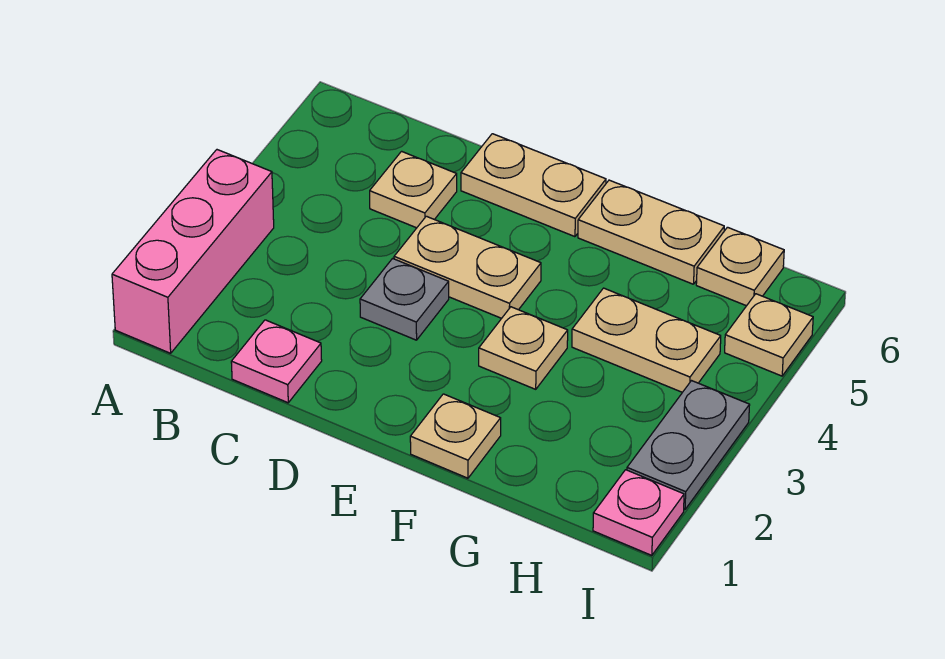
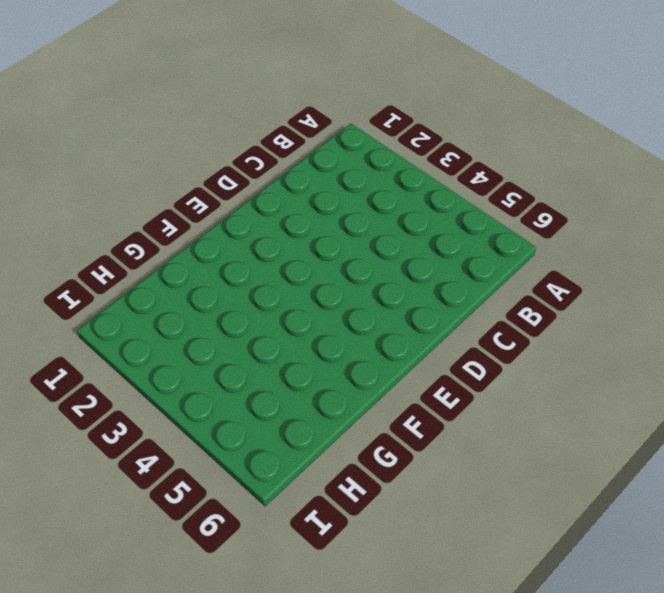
none -> pink brick A1:A3 level 1
none -> pink plate C1 level 1
none -> tan plate C5 level 1

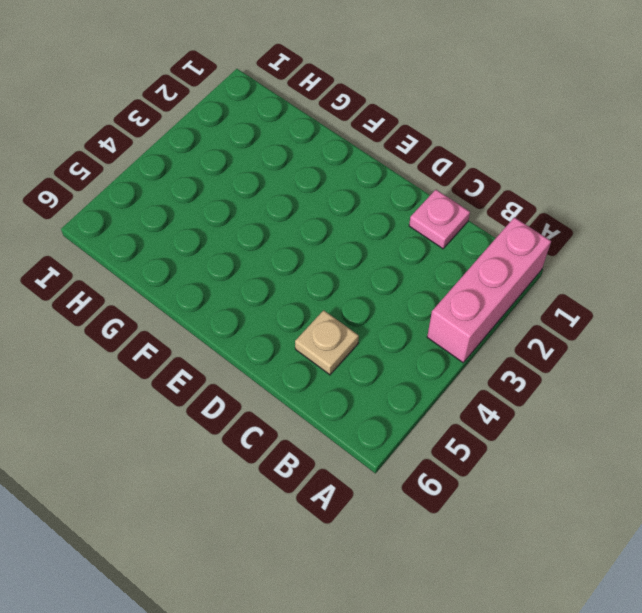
none -> grey plate D3 level 1
none -> tan plate D4:E4 level 1
none -> tan plate D6:E6 level 1

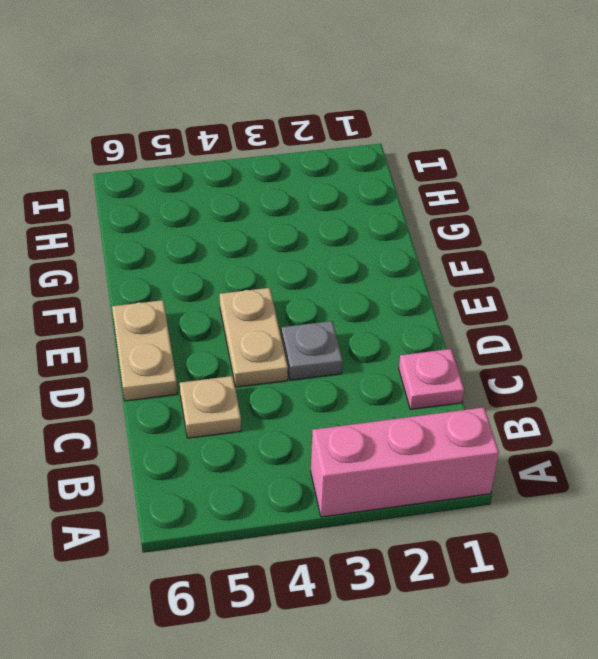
none -> tan plate F1 level 1
none -> tan plate F3 level 1
none -> tan plate F6:G6 level 1

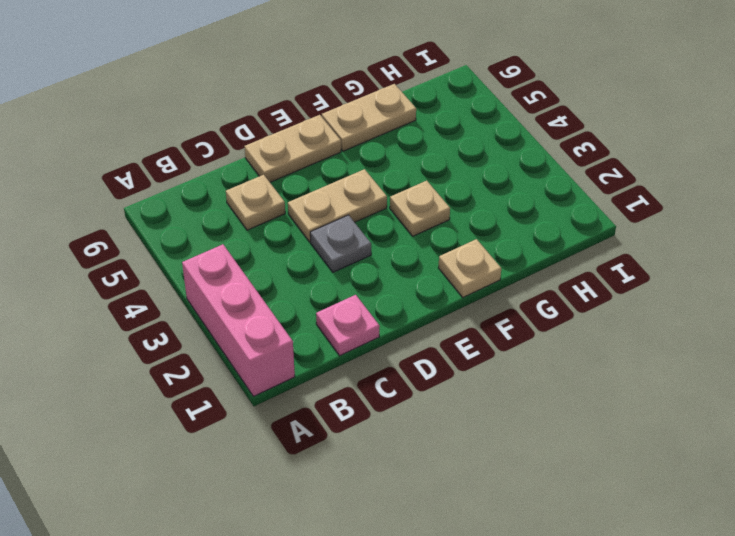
none -> tan plate G4:H4 level 1
none -> tan plate H6 level 1
none -> pink plate I1 level 1

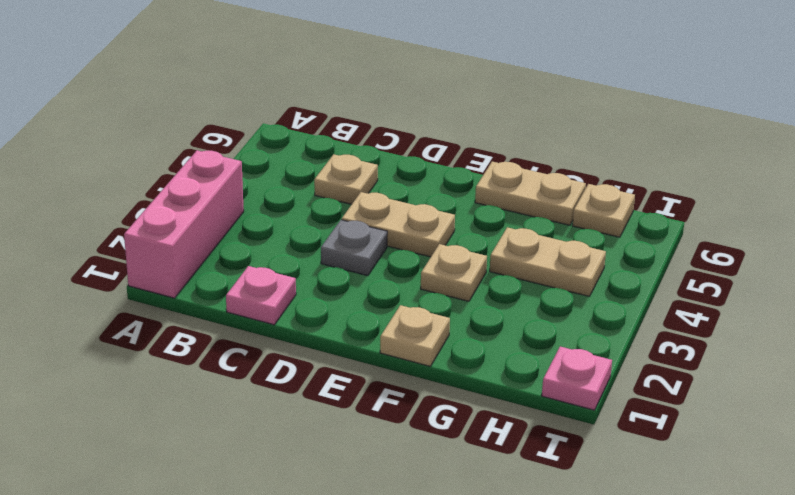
none -> tan plate D6:E6 level 1
none -> grey plate I2:I3 level 1
none -> tan plate I5 level 1

